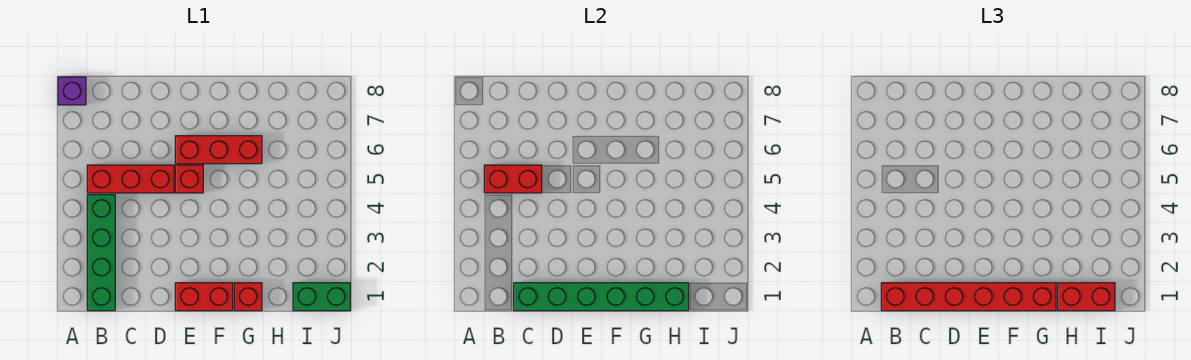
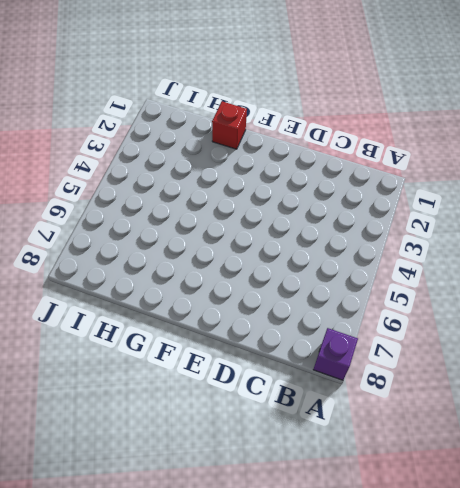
none -> green brick B1:B4 level 1
none -> red brick B5:D5 level 1
none -> red brick E1:F1 level 1

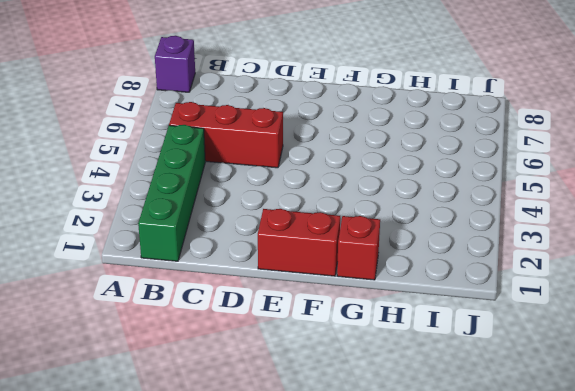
none -> red brick E5 level 1
none -> red brick E6:G6 level 1
none -> green brick I1:J1 level 1

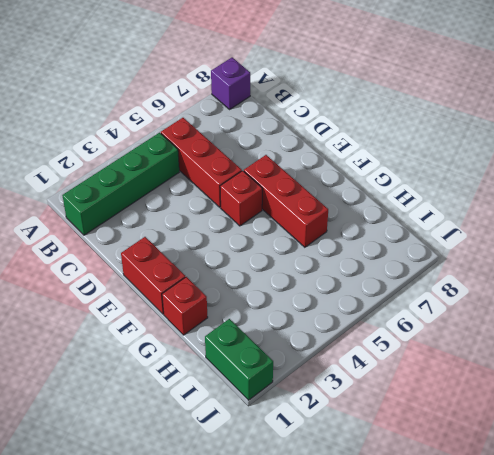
none -> red brick B5:C5 level 2
none -> green brick C1:H1 level 2
none -> red brick B1:G1 level 3

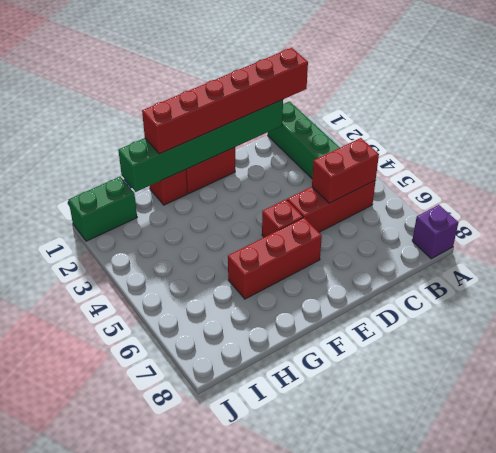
none -> red brick H1:I1 level 3

